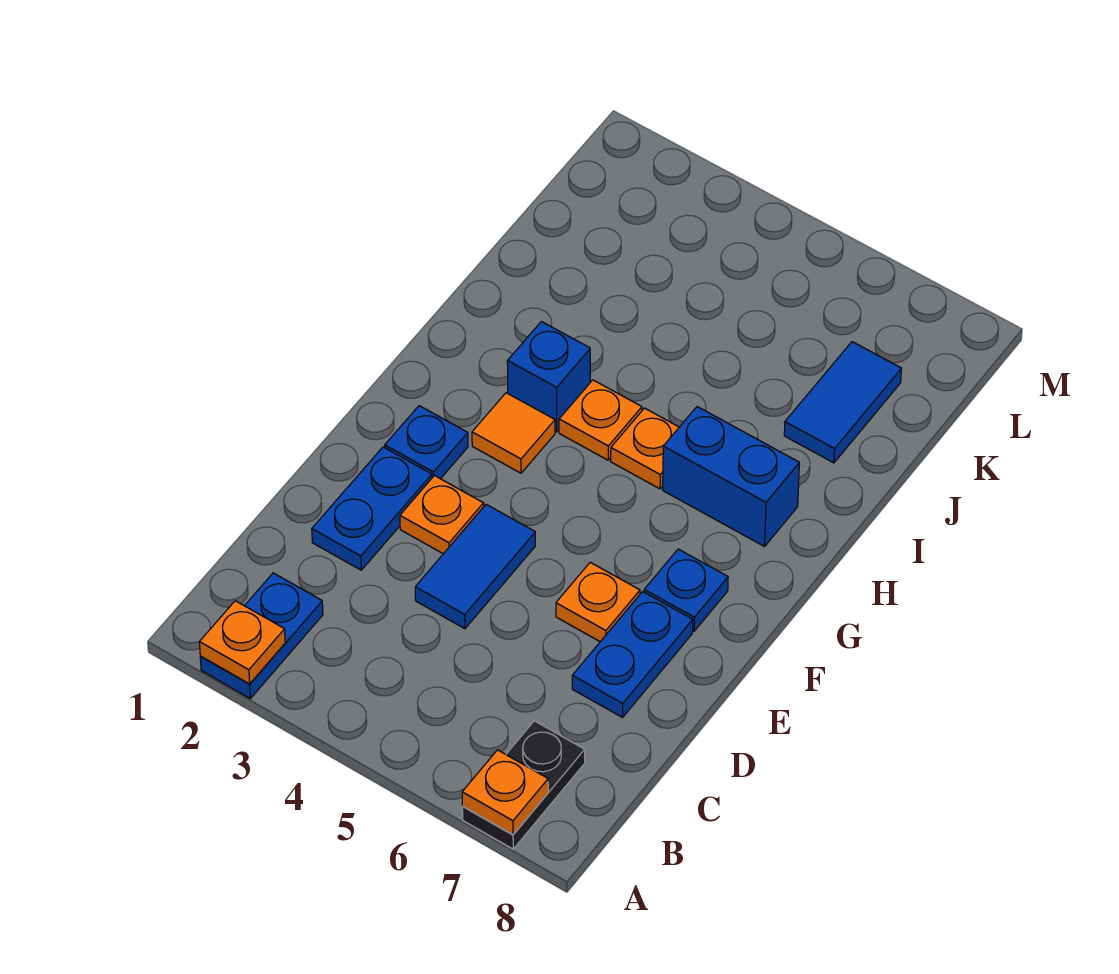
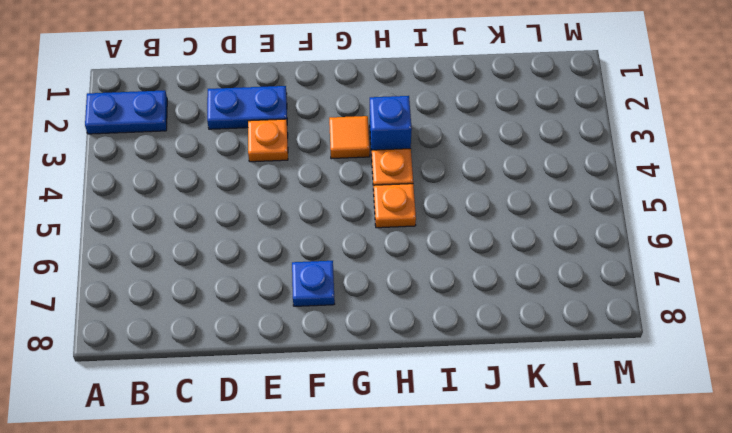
none -> black plate A7:B7 level 1
none -> blue tile D4:E4 level 1
none -> blue plate D7:E7 level 1

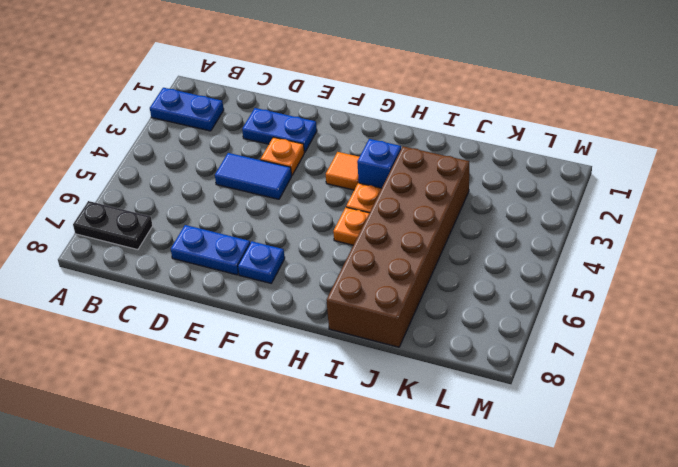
brown brick I3:J8 level 1 -> blue tile J7:K7 level 1
none -> orange plate E6 level 1
none -> blue plate F2 level 1
none -> blue brick H6:H7 level 1

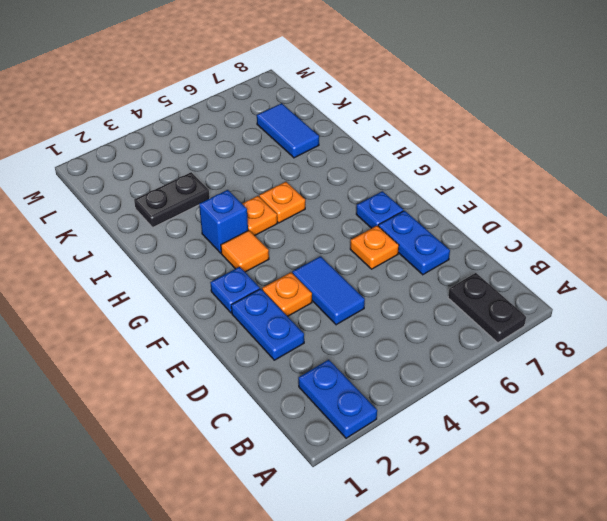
black plate J2:J3 level 1 -> none
none -> blue brick H6:H7 level 1
none -> orange plate A2 level 2
none -> orange plate A7 level 2

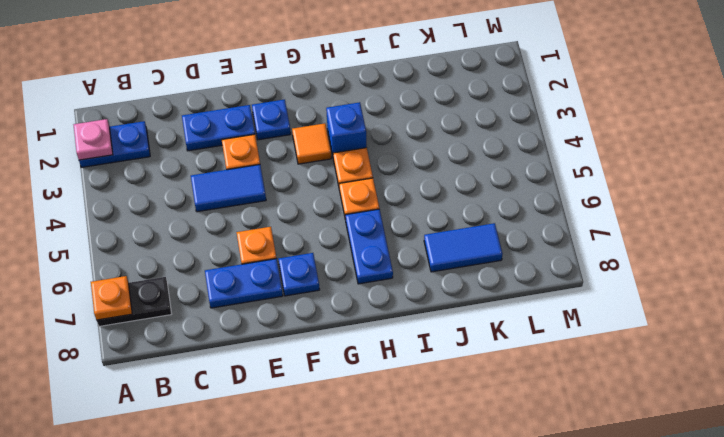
pink plate A2 level 2 -> orange plate A2 level 2
blue plate H6:H7 level 1 -> blue brick H6:H7 level 1

